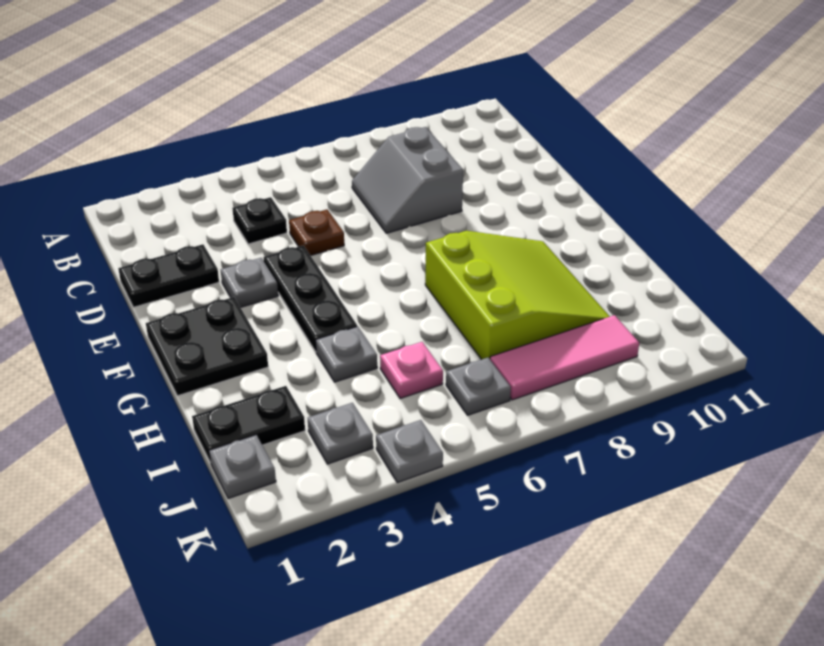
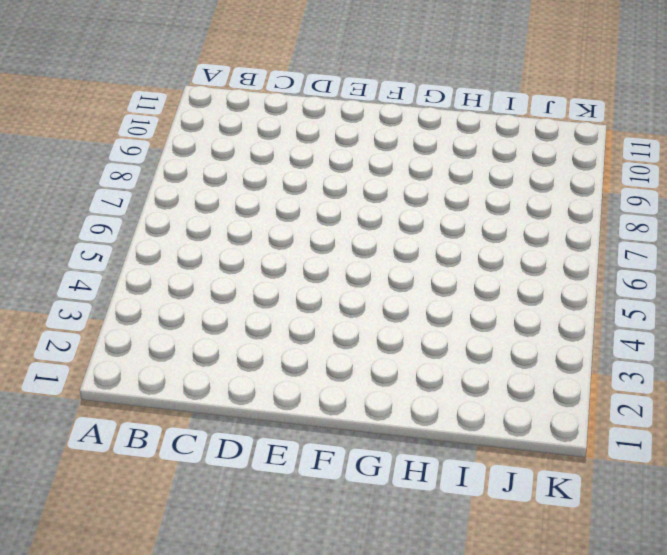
none -> black plate C4 level 1
none -> grey slope C7:D8 level 1 top 8
none -> black plate D1:D2 level 1

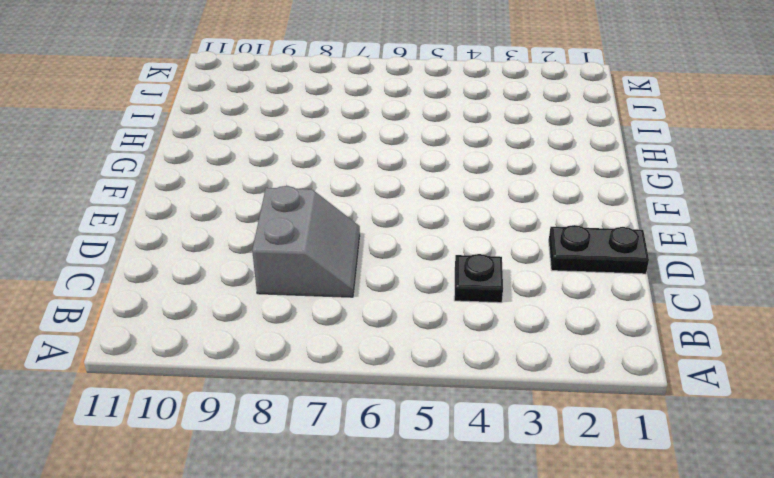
none -> brown plate D5 level 1
none -> grey plate E3 level 1
none -> black plate E4:G4 level 1

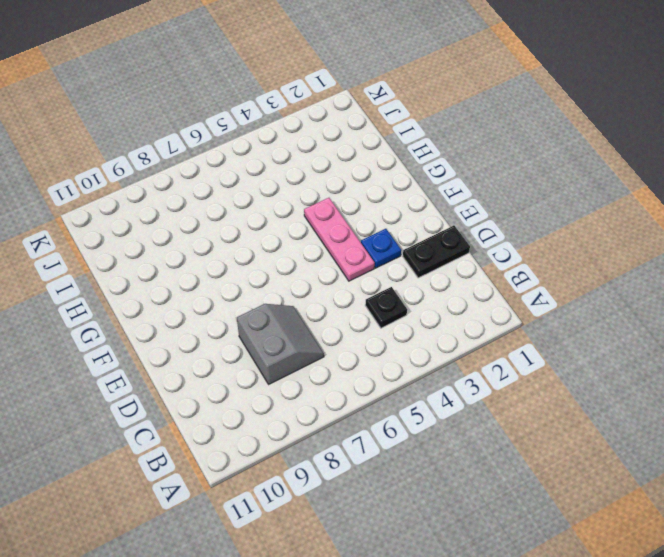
blue plate E3 level 1 -> grey plate E3 level 1
pink plate E4:G4 level 1 -> black plate E4:G4 level 1
none -> brown plate D5 level 1
none -> black plate F1:G2 level 1
none -> lime slope G7:I9 level 1 top 7

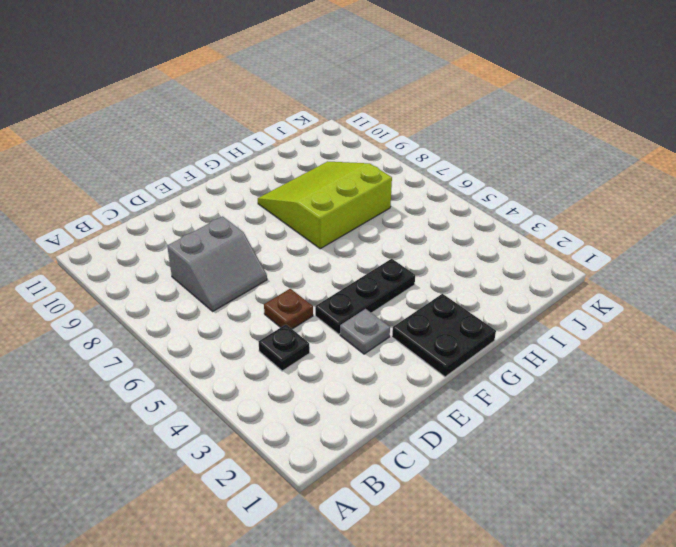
none -> black plate D1:D2 level 1
none -> grey plate H4 level 1
none -> black plate I1:I2 level 1

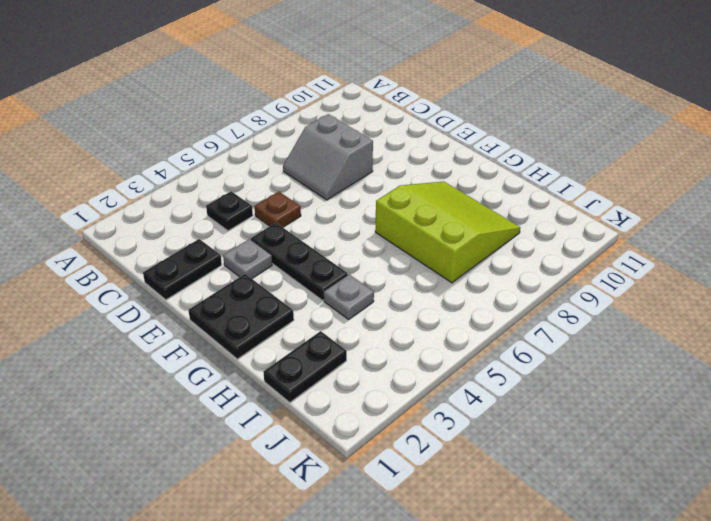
none -> pink plate I5 level 1
none -> grey plate J1 level 1
none -> grey plate J3 level 1

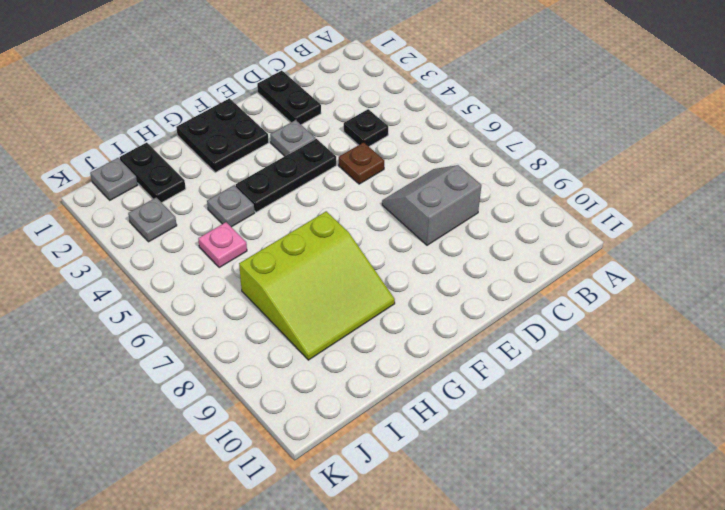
none -> grey plate J6 level 1
none -> pink tile J7:J9 level 1
none -> grey plate K4 level 1

